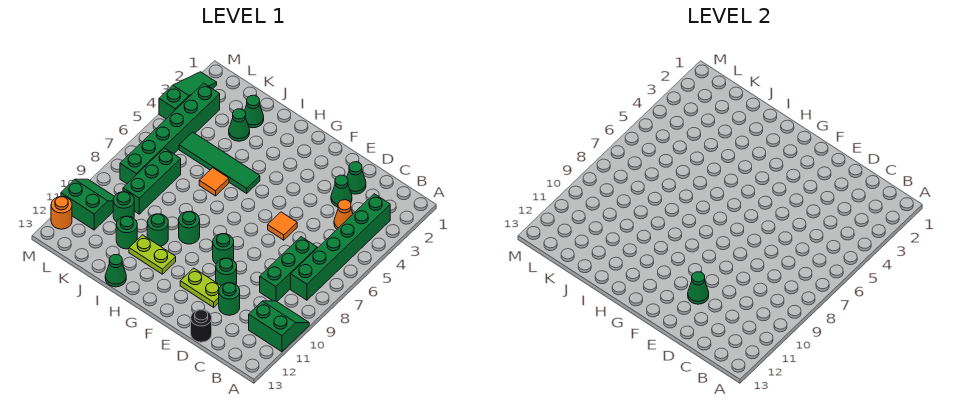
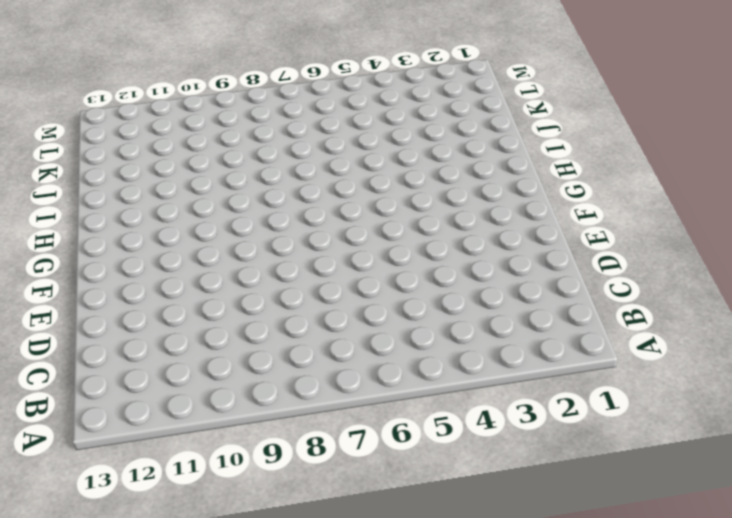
none -> green slope A10:B11 level 1 top 11
none -> green brick B3:B8 level 1
none -> orange cone C4 level 1

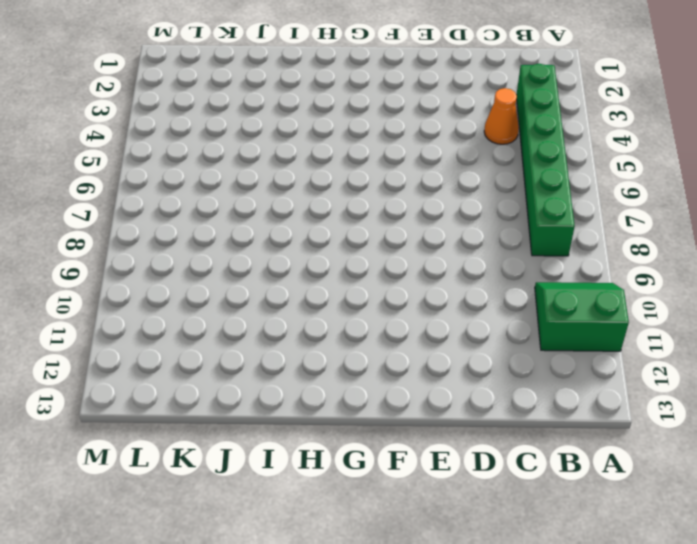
none -> green brick C7:C9 level 1
none -> green cone D2 level 1
none -> green cone D3 level 1

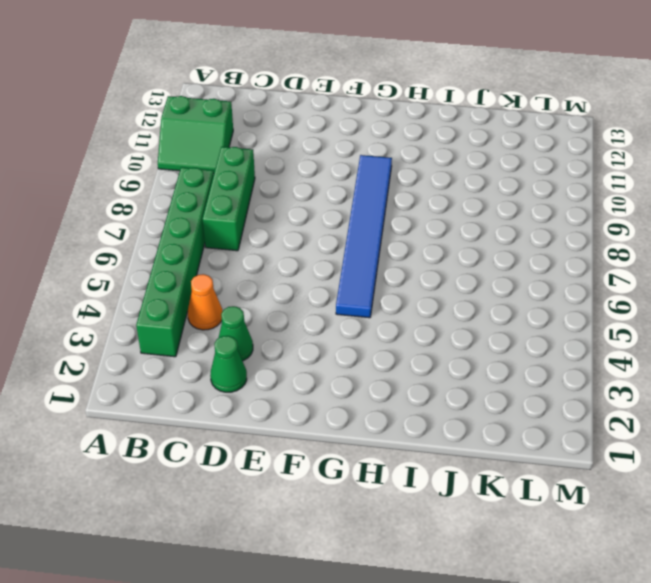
blue tile G5:G10 level 1 -> none
none -> green round brick D11 level 1
none -> black round brick D13 level 1
none -> orange tile E6 level 1

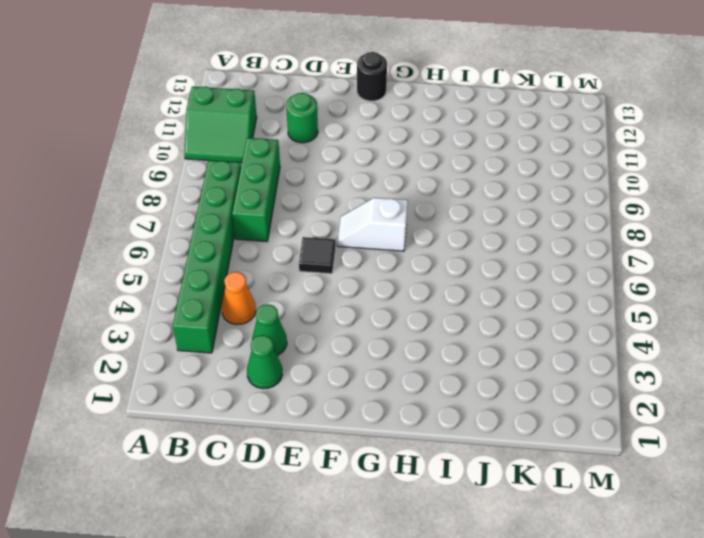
black tile E6 level 1 -> orange tile E6 level 1
white slope F7:G7 level 1 top G -> none
black round brick F13 level 1 -> black round brick D13 level 1
none -> green round brick E10 level 1
none -> lime plate E11:F11 level 1
none -> green round brick F9 level 1

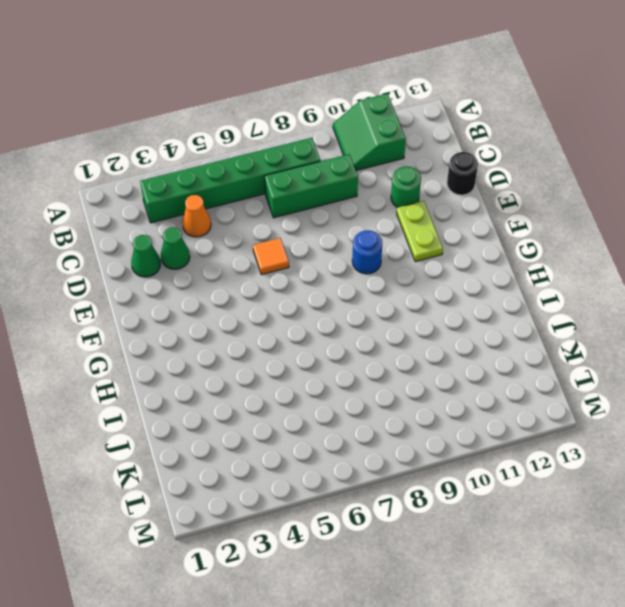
blue round brick F9 level 1 -> green round brick F9 level 1
none -> green round brick E10 level 1
none -> green tile H5:K5 level 1
none -> green round brick H9 level 1

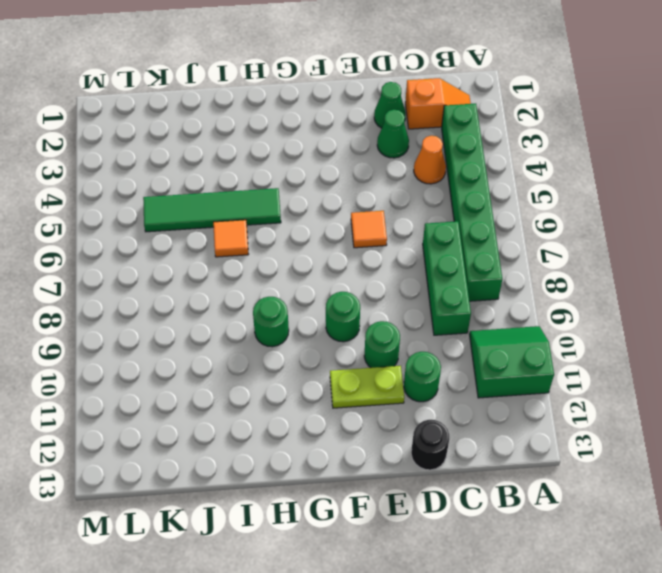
orange slope B2:C2 level 1 top C -> none
none -> lime plate H11:I11 level 1
none -> green round brick I10 level 1
none -> green cone I13 level 1

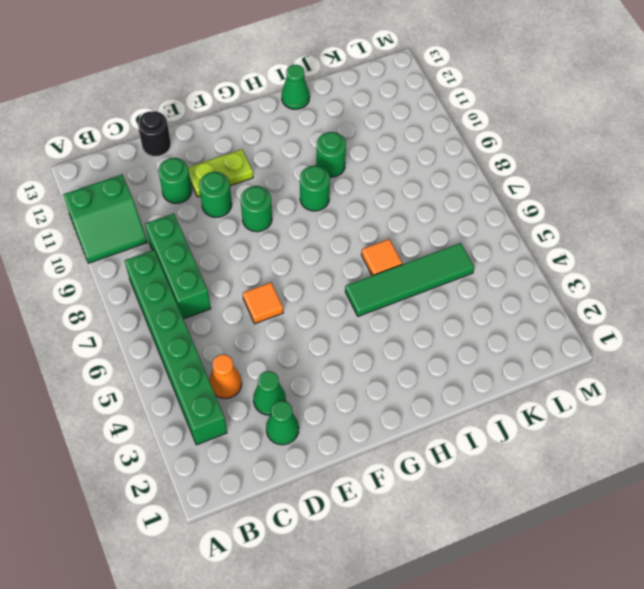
none -> lime plate H11:I11 level 1
none -> green cone J2 level 1
none -> green cone J3 level 1

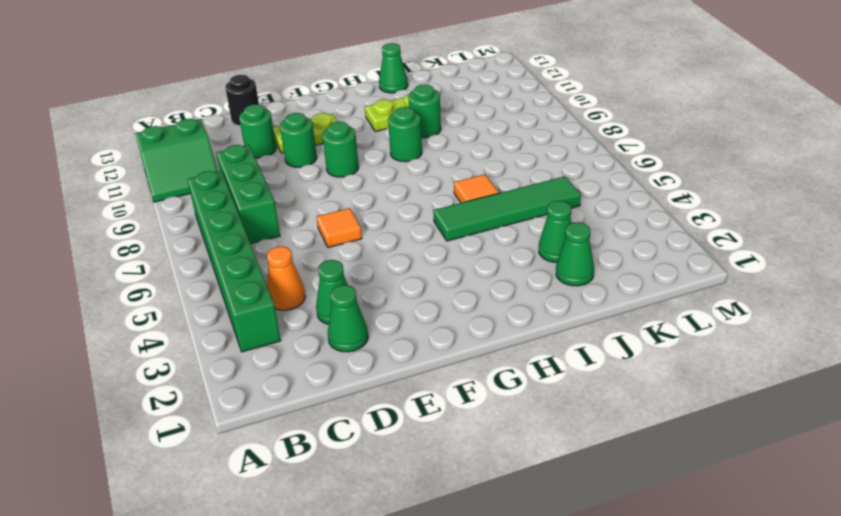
none -> green round brick J11 level 1
none -> green brick K7:K9 level 1
none -> green round brick K10 level 1

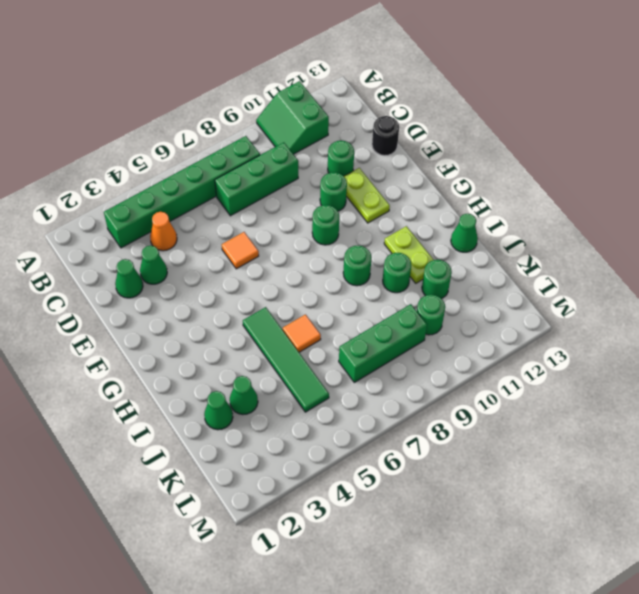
none -> green brick L3:L8 level 1
none -> green slope L10:M11 level 1 top 11
none -> green slope M2:M4 level 1 top 4

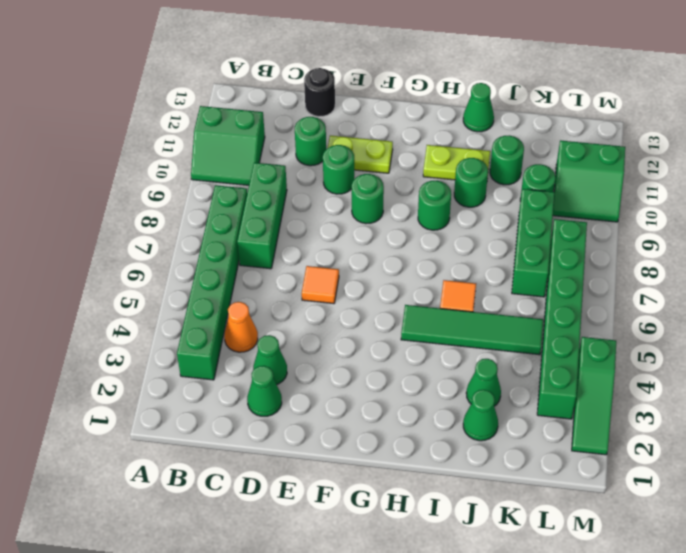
none -> orange round brick M12 level 1
none -> green cone E11 level 2

